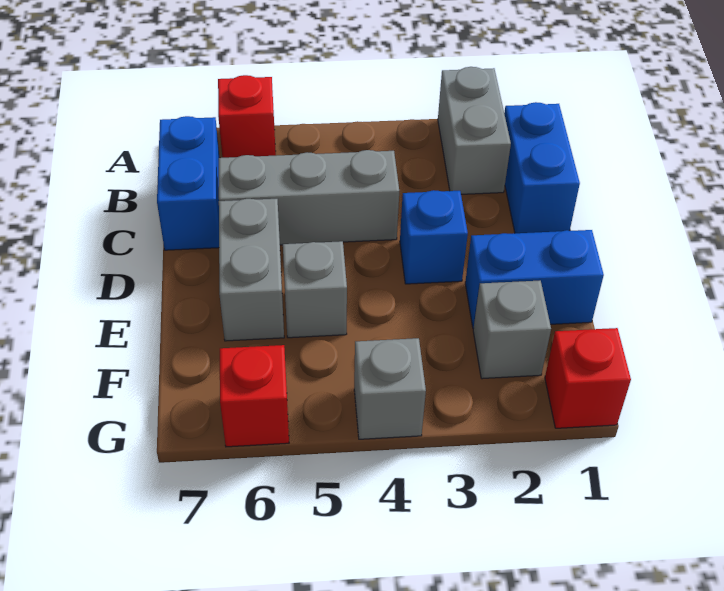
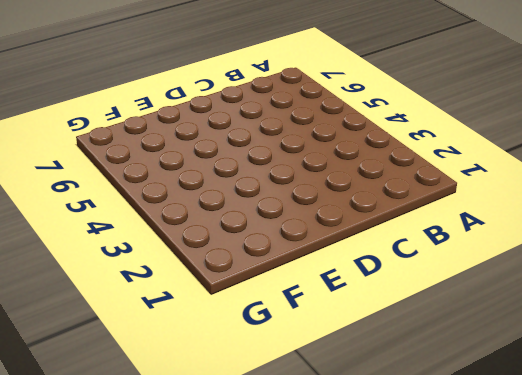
none -> grey brick A2:B2 level 1
none -> red brick A6 level 1
none -> blue brick B1:C1 level 1

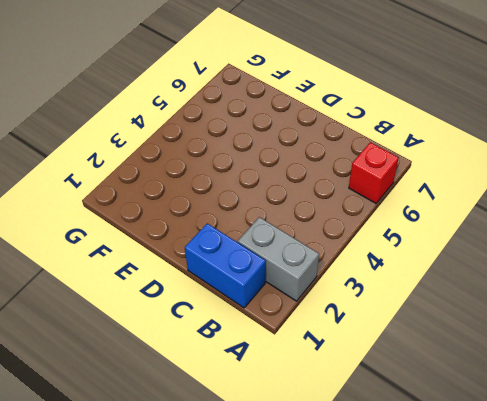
none -> blue brick B7:C7 level 1
none -> grey brick C4:C6 level 1
none -> blue brick D3 level 1

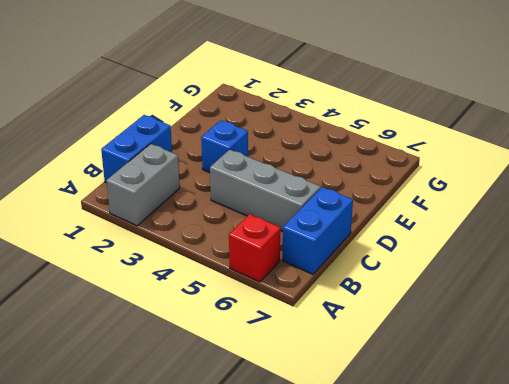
none -> grey brick D6:E6 level 1
none -> blue brick E1:E2 level 1
none -> grey brick E5 level 1

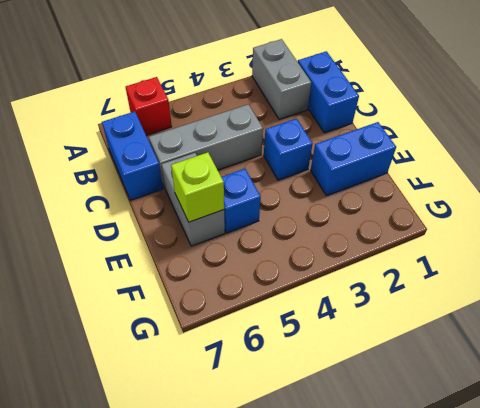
blue brick E5 level 1 -> grey brick E5 level 1
lime brick E6 level 2 -> none
none -> grey brick F2 level 1
none -> red brick G1 level 1
none -> grey brick G4 level 1

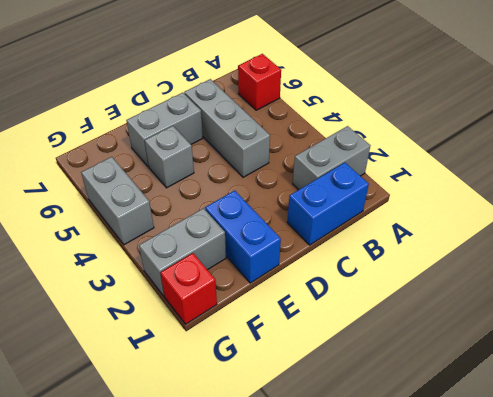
grey brick F2:G2 level 1 -> grey brick F2 level 1
grey brick G4:G5 level 1 -> grey brick G4 level 1
none -> blue brick B7:C7 level 1
none -> blue brick D3 level 1
none -> red brick G6 level 1

